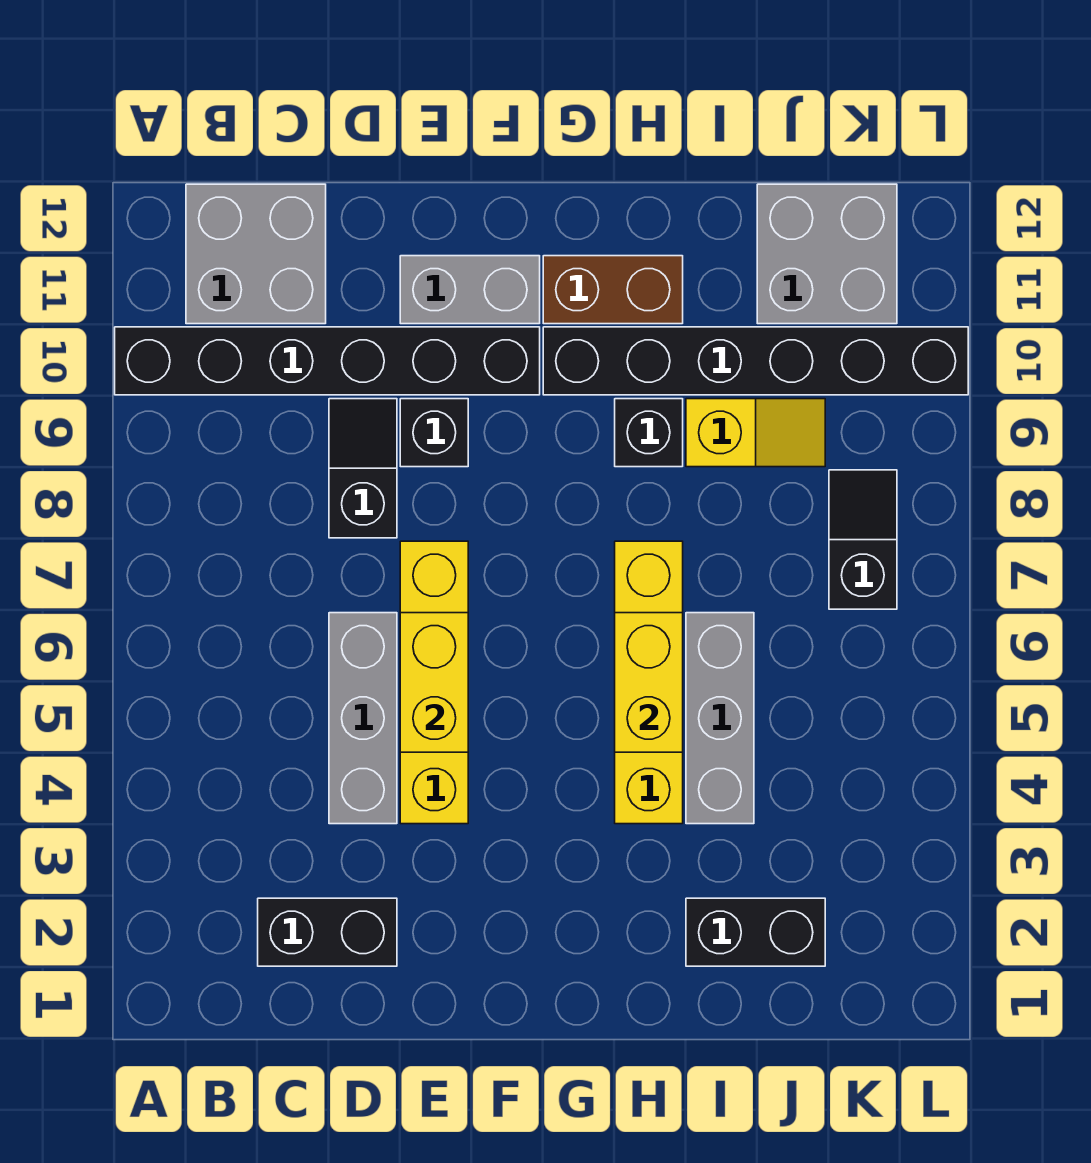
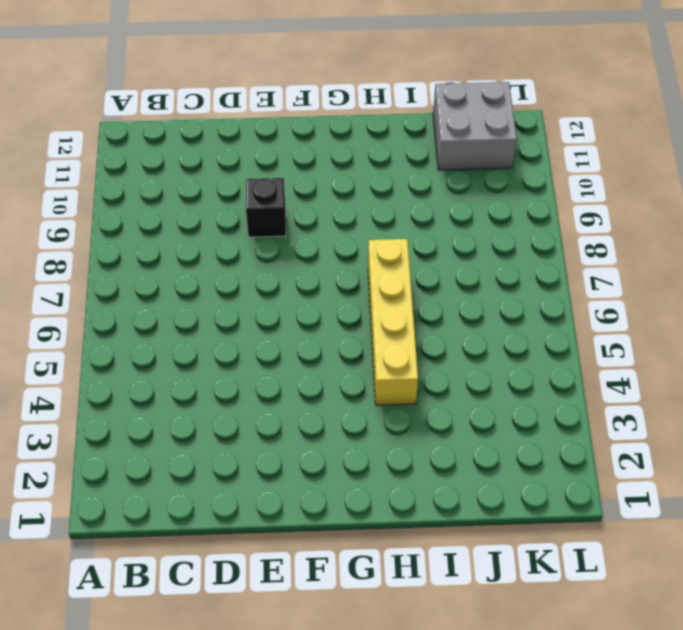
none -> black brick A10:F10 level 1
none -> grey brick B11:C12 level 1
none -> black brick C2:D2 level 1

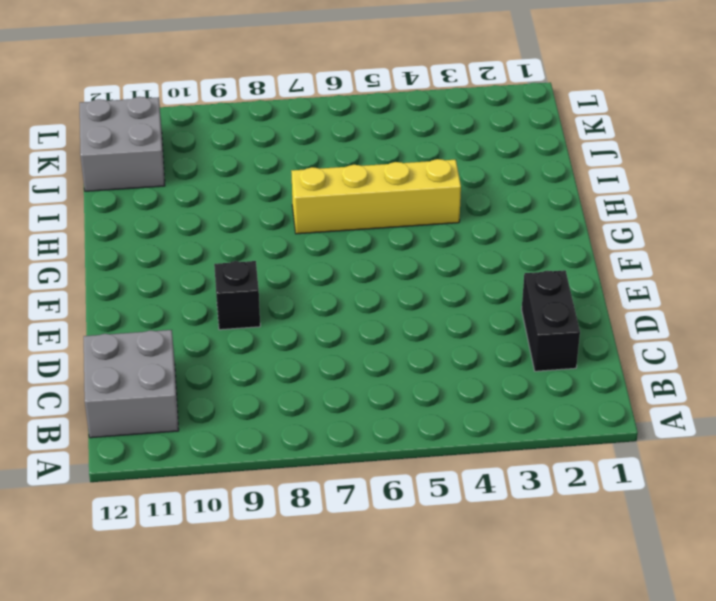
none -> black brick A10:F10 level 1
none -> grey brick D4:D6 level 1
none -> black slope D8:D9 level 1 top 8

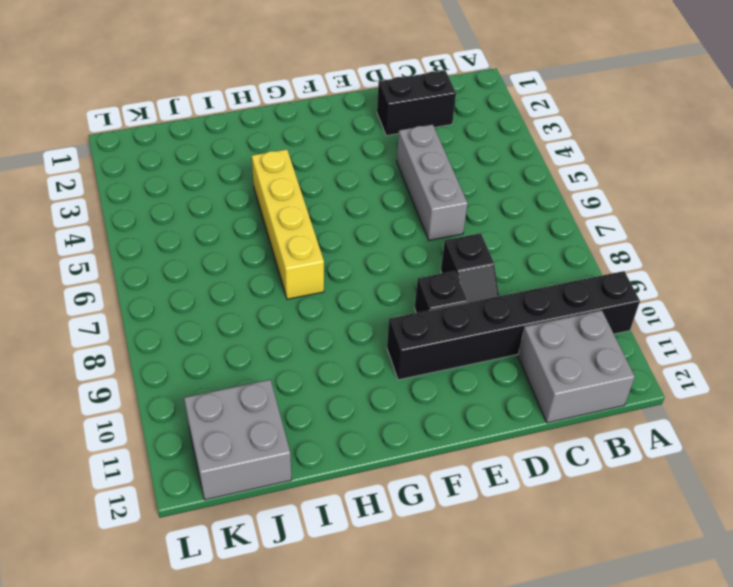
none -> yellow brick E4:E7 level 1
none -> grey brick E11:F11 level 1
none -> black brick G10:L10 level 1

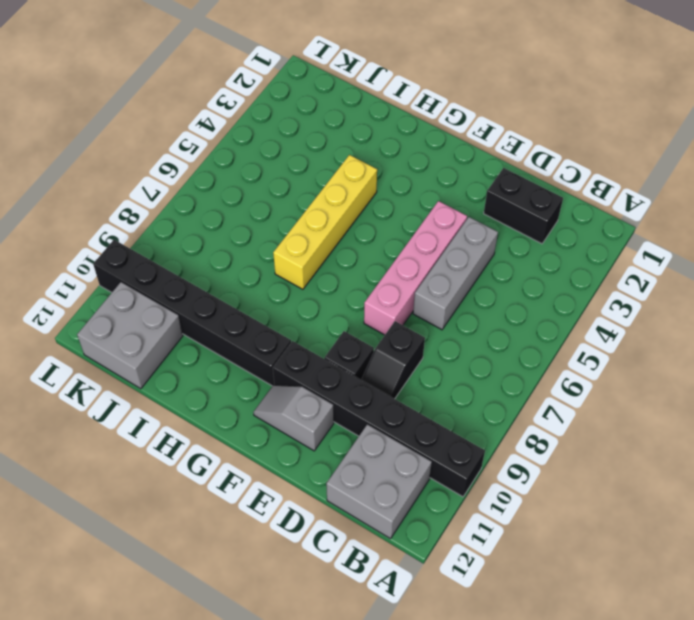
pink brick E4:E7 level 1 -> yellow brick E4:E7 level 1
grey slope E11:F11 level 1 top E -> grey brick E11:F11 level 1
none -> brown brick G11:H11 level 1
none -> black brick H9 level 1
none -> black brick I2:J2 level 1

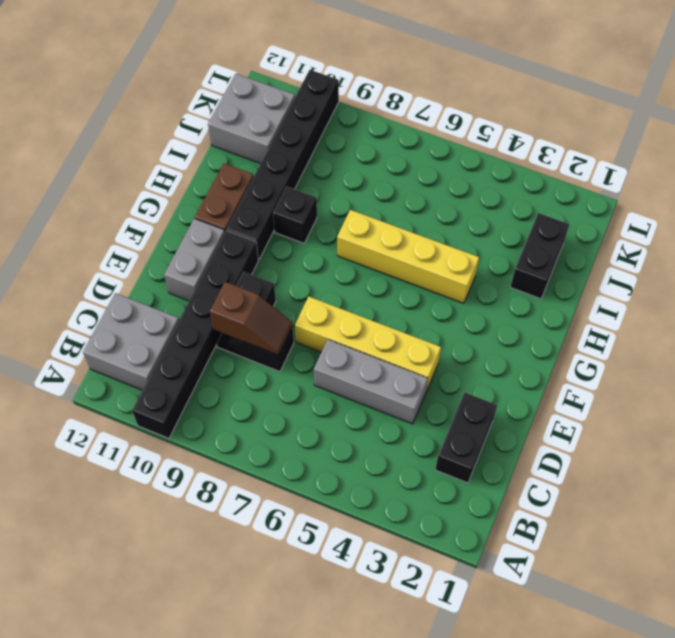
brown slope D8:D9 level 2 top 9 -> none
none -> grey brick I4:I6 level 1
none -> yellow slope I9:J9 level 1 top I
none -> black slope K7:K8 level 1 top 7

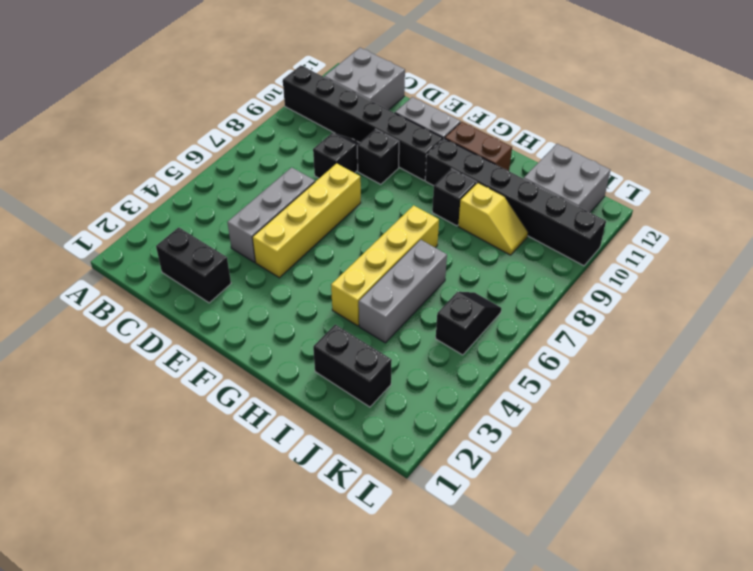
black slope K5:K6 level 1 top 5 -> black slope K7:K8 level 1 top 7
none -> yellow brick E5:E6 level 2
none -> yellow brick H5:H6 level 2

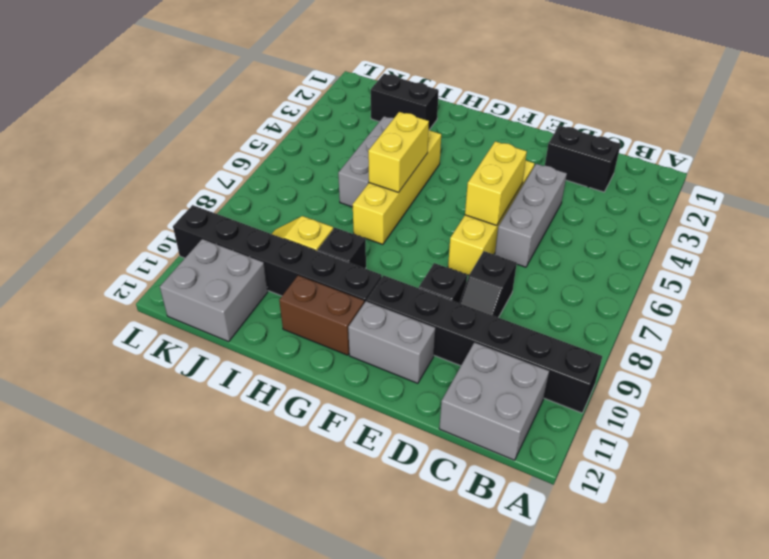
none -> black slope K7:K8 level 1 top 7

